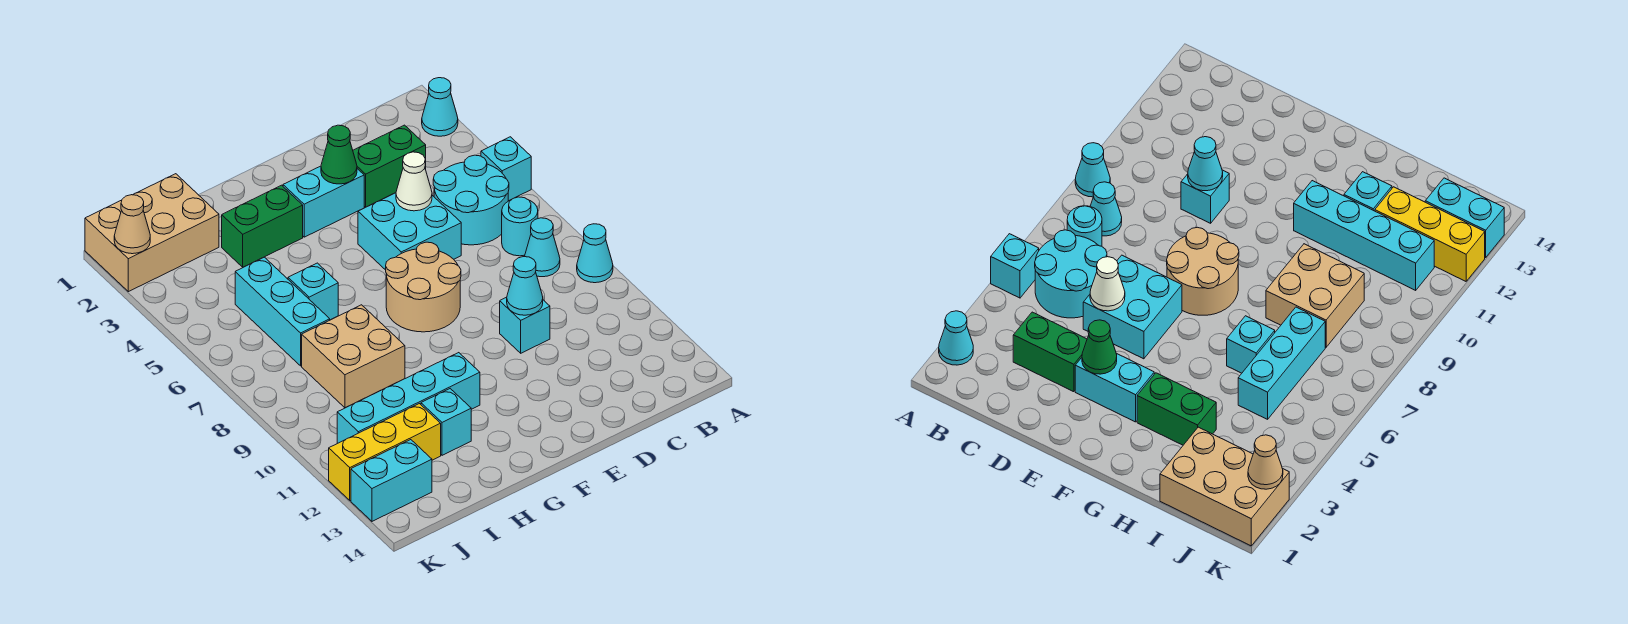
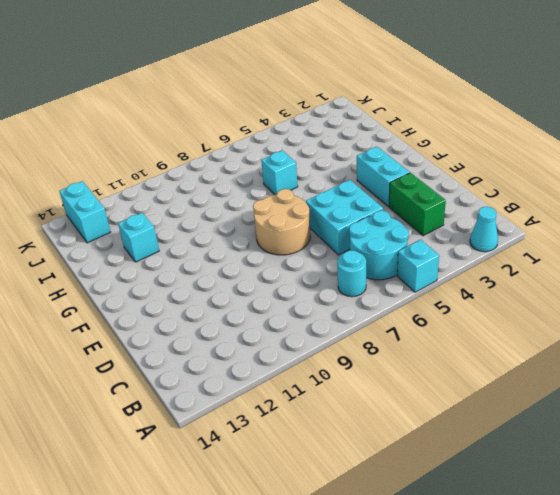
none -> cyan cone A9 level 1
none -> cyan cone B8 level 1
none -> cyan brick D10 level 1

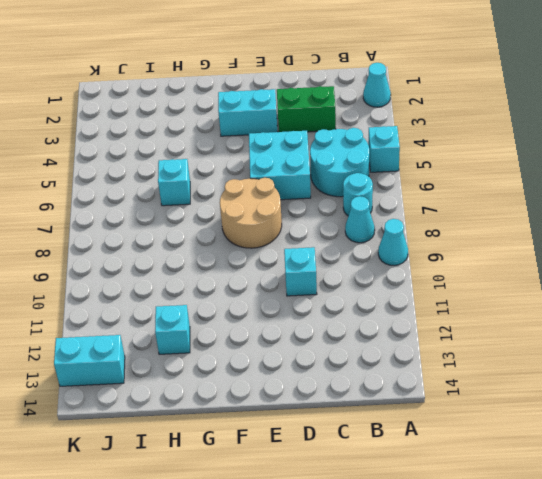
none -> green brick G3:H3 level 1
none -> cyan brick G11:J11 level 1
none -> tan brick H8:I9 level 1

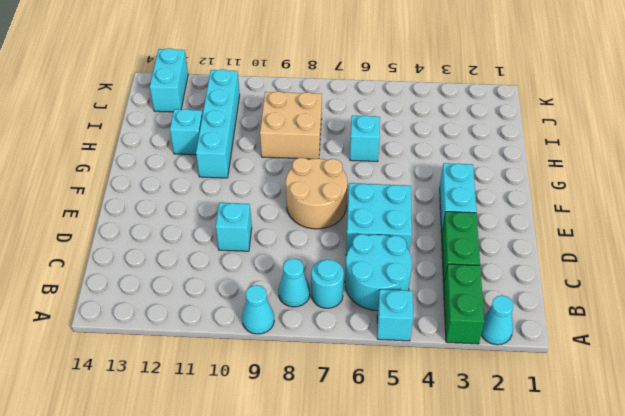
green brick A3:B3 level 1 -> green brick G3:H3 level 1
none -> tan brick I1:K2 level 1
none -> cyan brick I5:I7 level 1
none -> yellow brick I12:K12 level 1

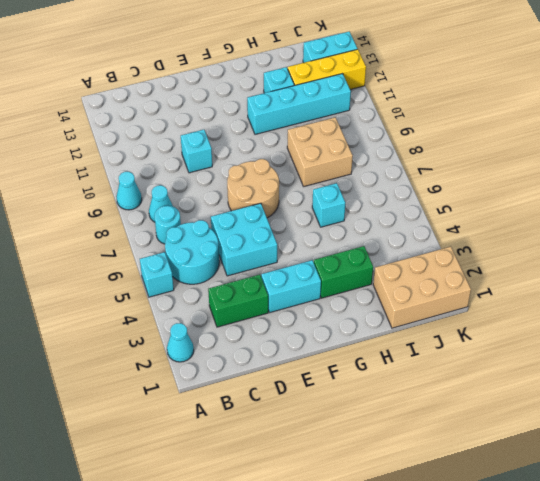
none -> cyan brick I5:I7 level 1
none -> white cone D5 level 2
none -> cyan cone D10 level 2

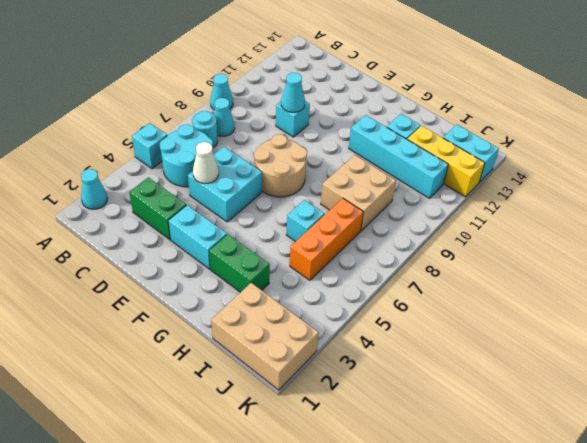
orange brick I5:I7 level 1 -> cyan brick I5:I7 level 1
none -> green cone E3 level 2
none -> tan cone K2 level 2

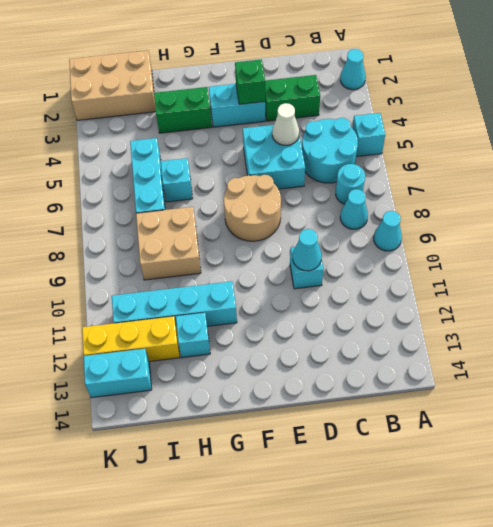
green brick E3 level 2 -> green cone E3 level 2
none -> tan cone K2 level 2

